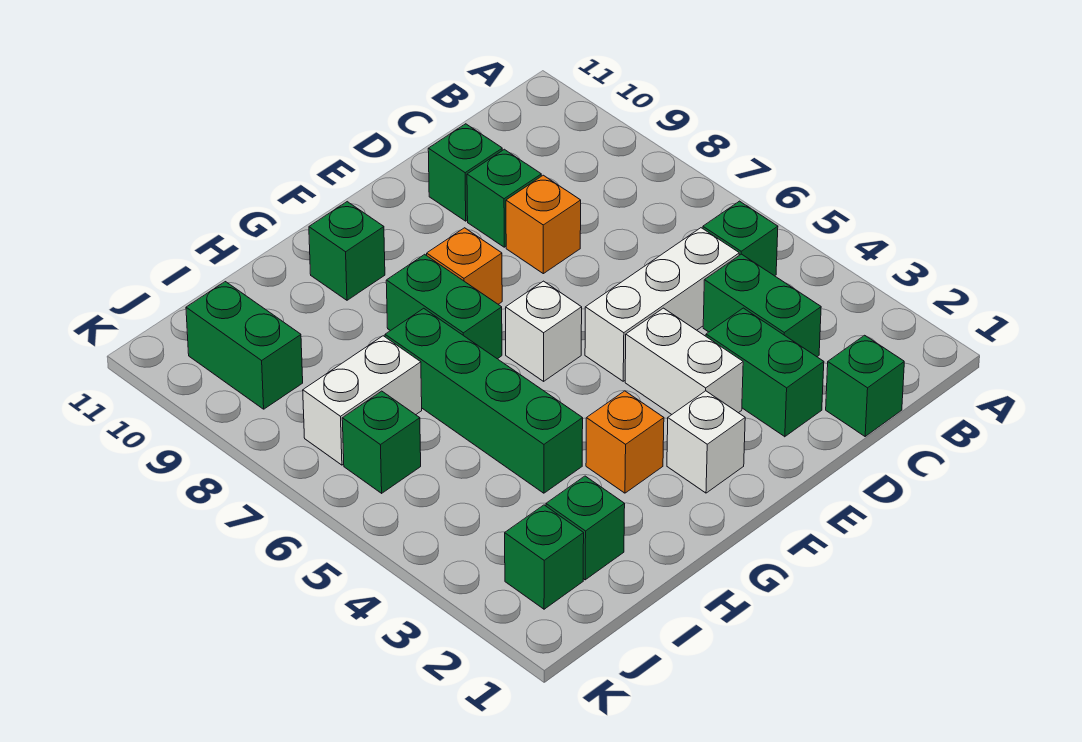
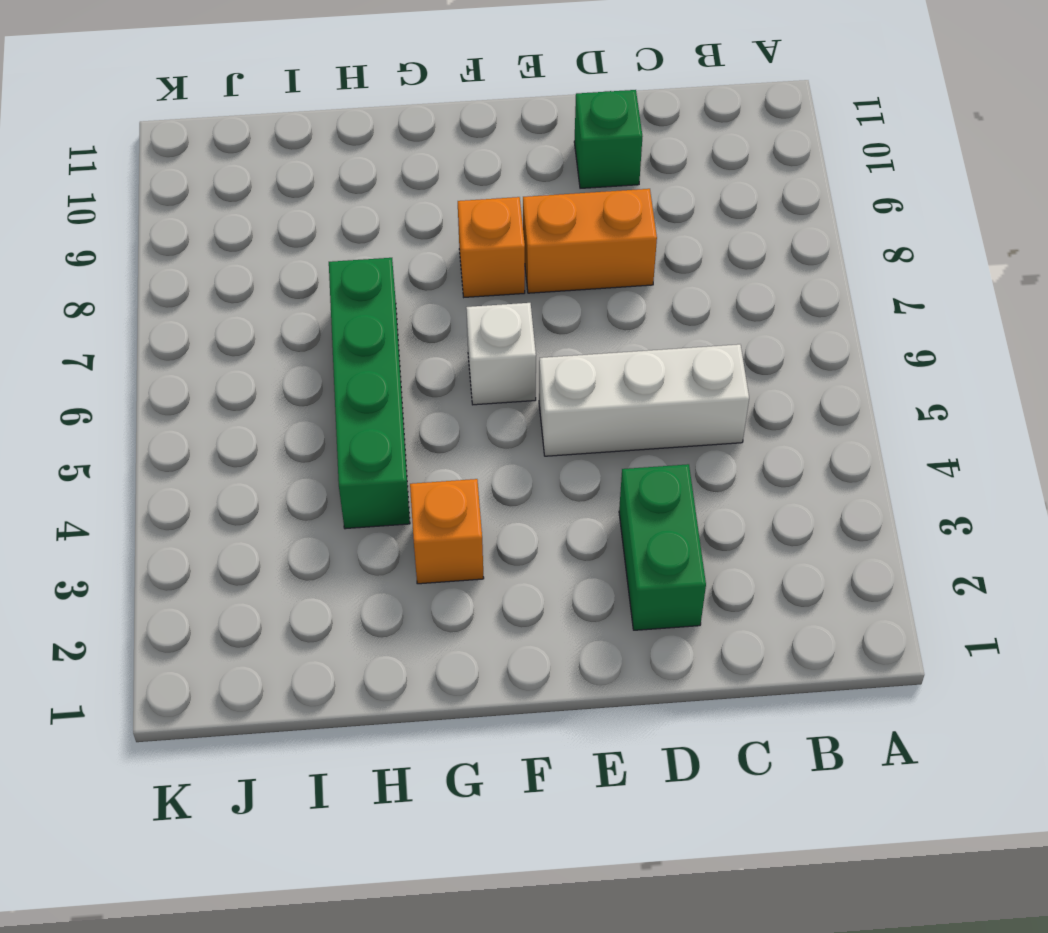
orange brick D8:E8 level 1 -> orange brick D8 level 1
none -> green brick B5 level 1
none -> green brick C1 level 1
none -> green brick C3:C4 level 1

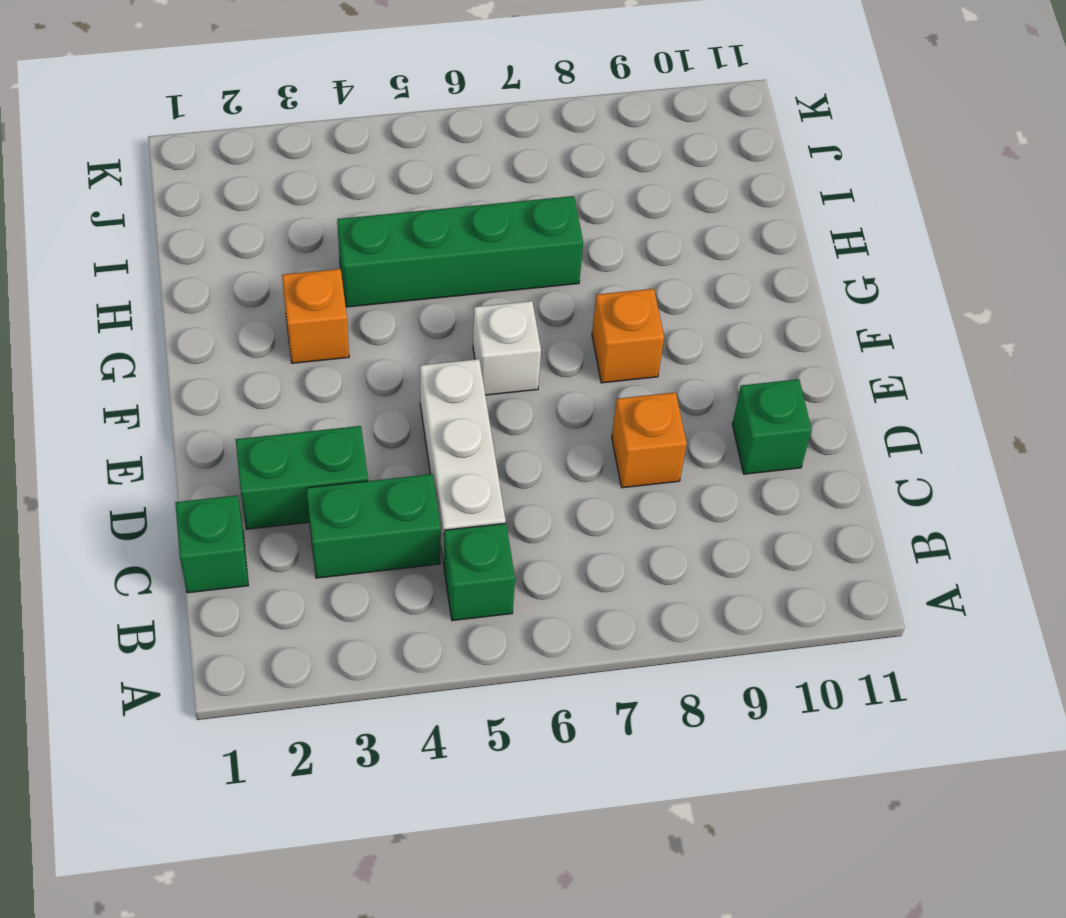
none -> green brick D9 level 1
none -> white brick E3:E4 level 1
none -> white brick F2 level 1

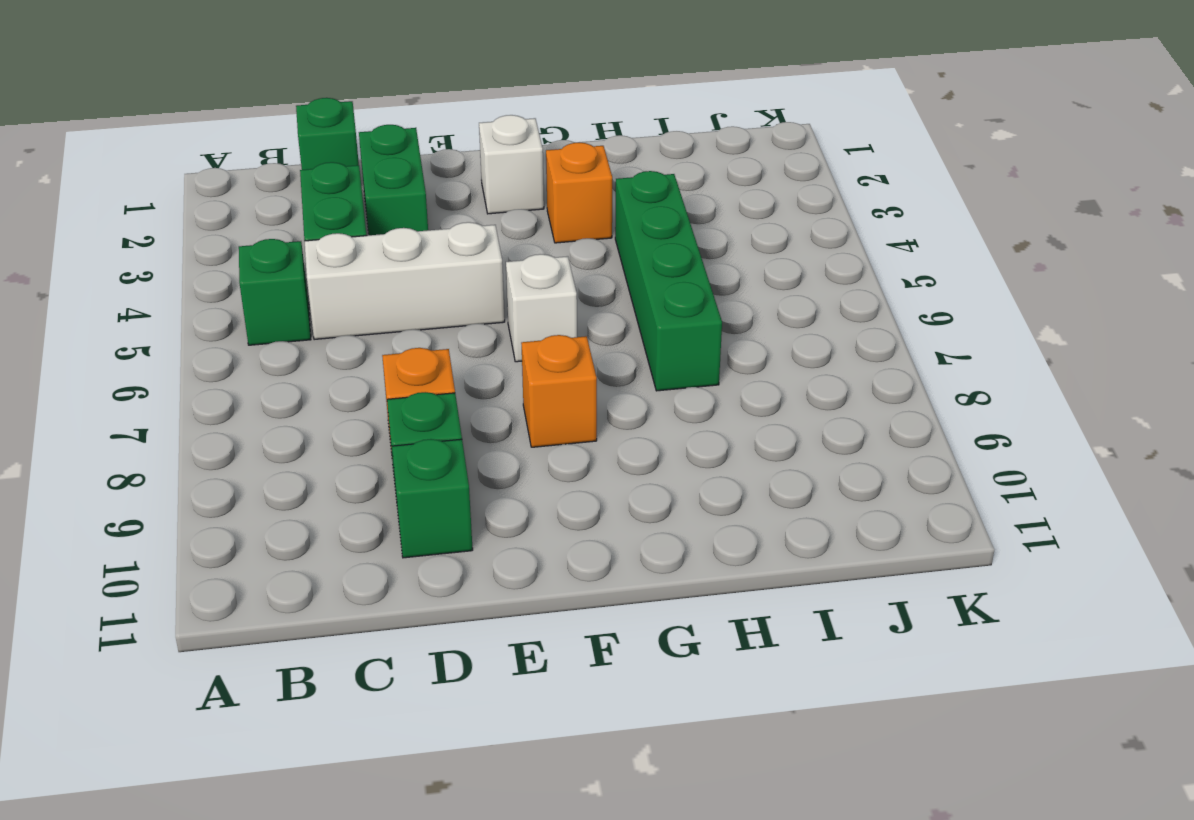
none -> white brick E3:E4 level 1
none -> green brick G7:G8 level 1
none -> green brick G10 level 1

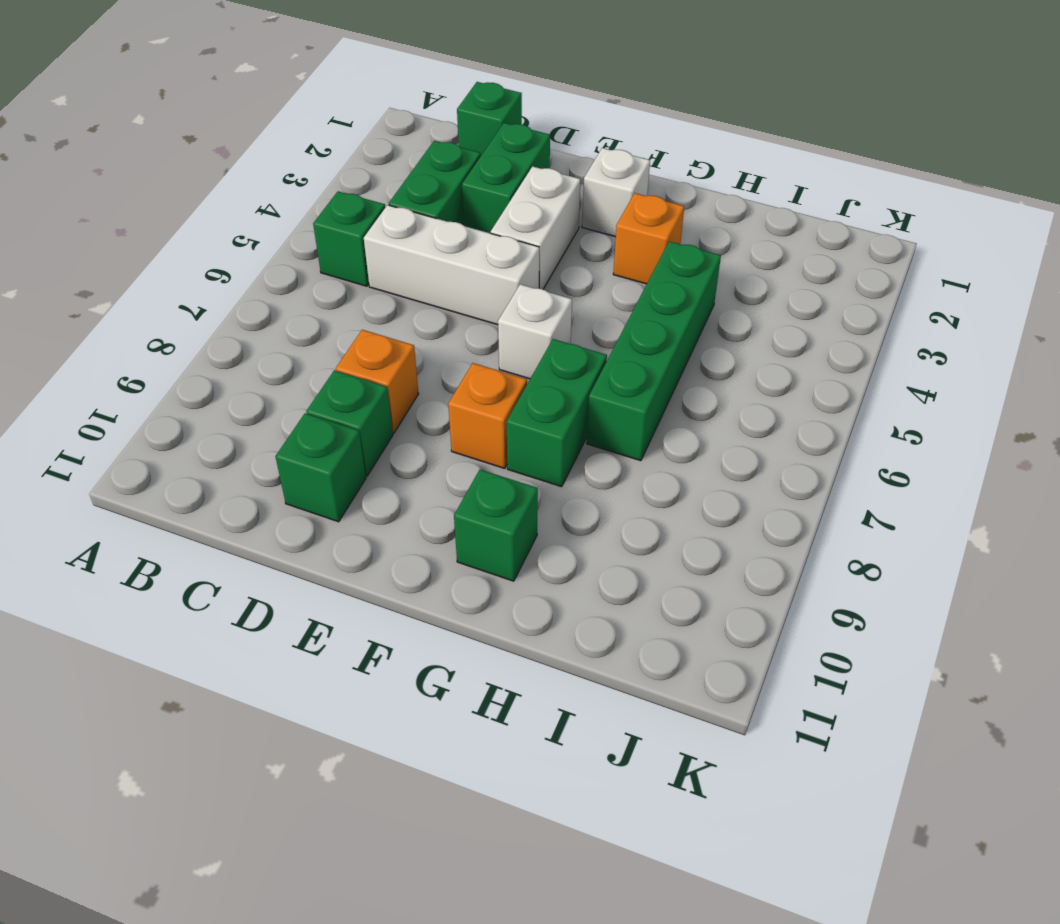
none -> green brick I2 level 1
none -> white brick I7:J7 level 1
none -> green brick J2 level 1

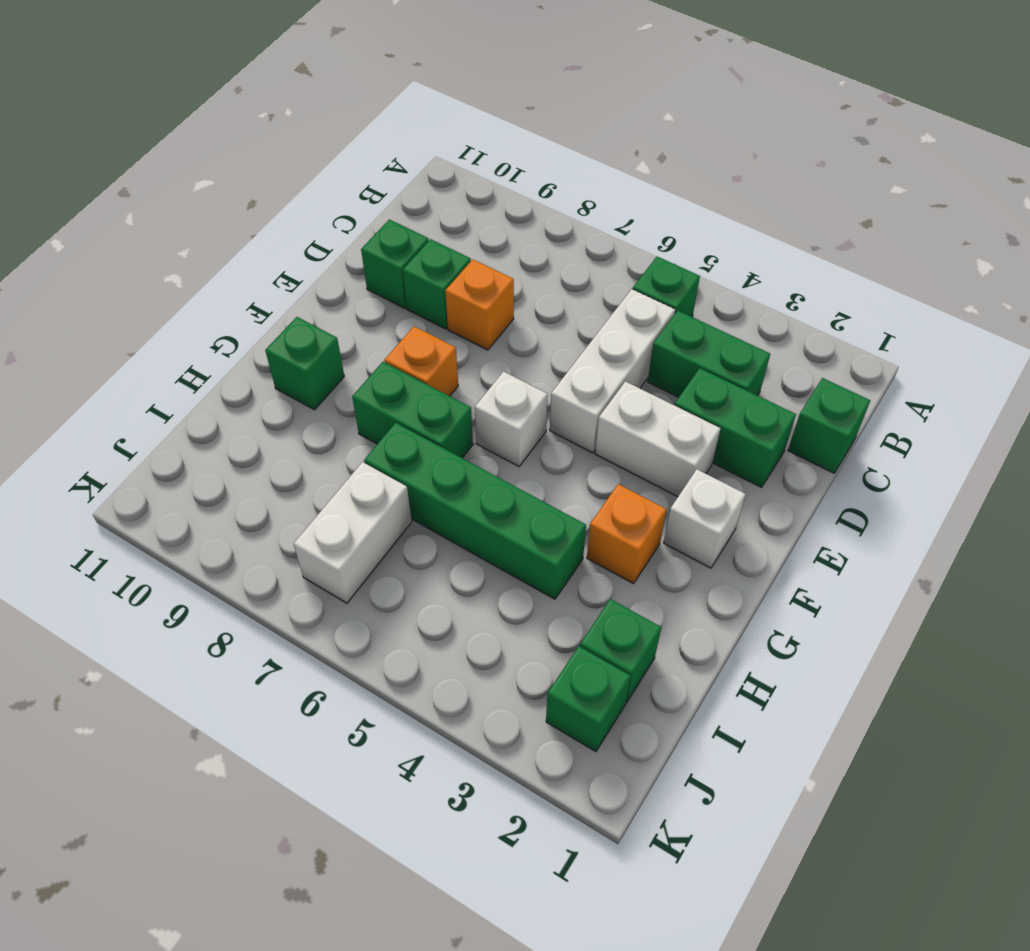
none -> green brick J6 level 1
none -> green brick J9:J10 level 1

